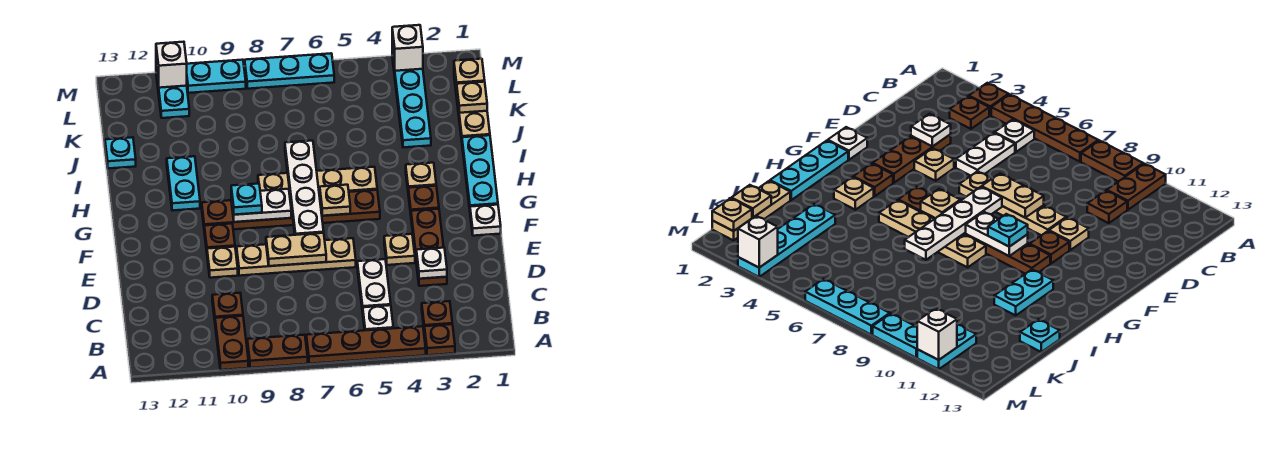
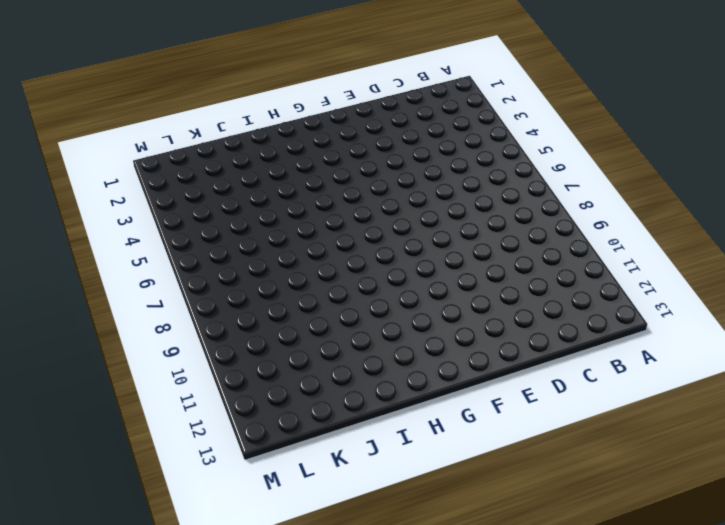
none -> brown plate A3 level 1
none -> brown plate A4:A7 level 1
none -> brown plate A8:A9 level 1
none -> brown plate A10:B10 level 1

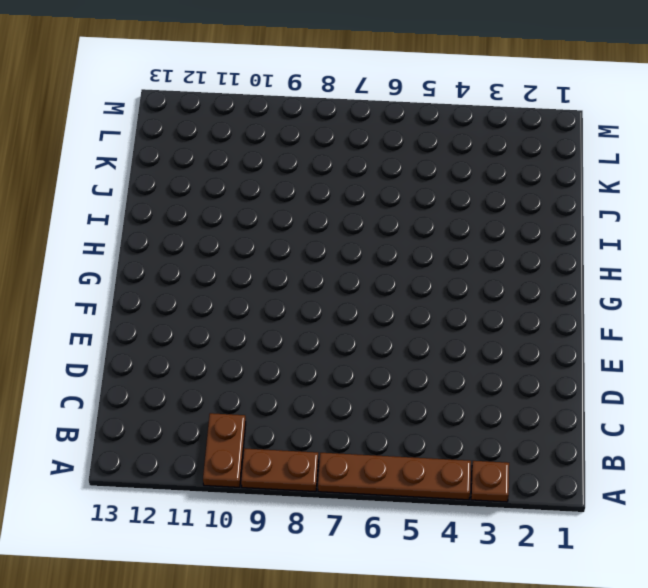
none -> brown plate B3 level 1
none -> white plate B5 level 1
none -> white plate C5:D5 level 1
none -> brown plate C10 level 1

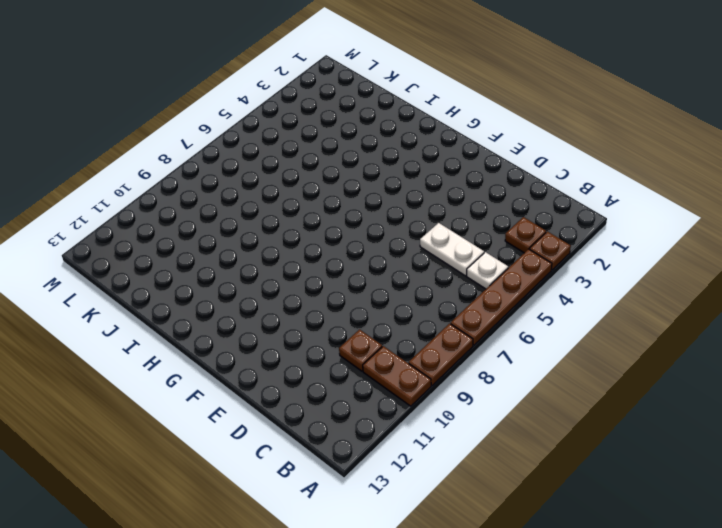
none -> brown plate D3:F3 level 1
none -> tan plate E4 level 1
none -> tan plate E6:E9 level 1
none -> tan plate E10 level 1

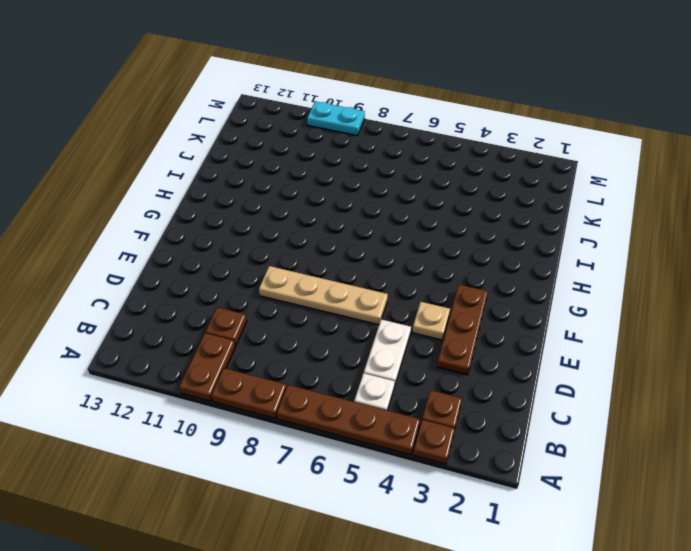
none -> tan plate E10 level 1
none -> white plate F1 level 1
none -> brown plate F10 level 1
none -> cyan plate G1:I1 level 1

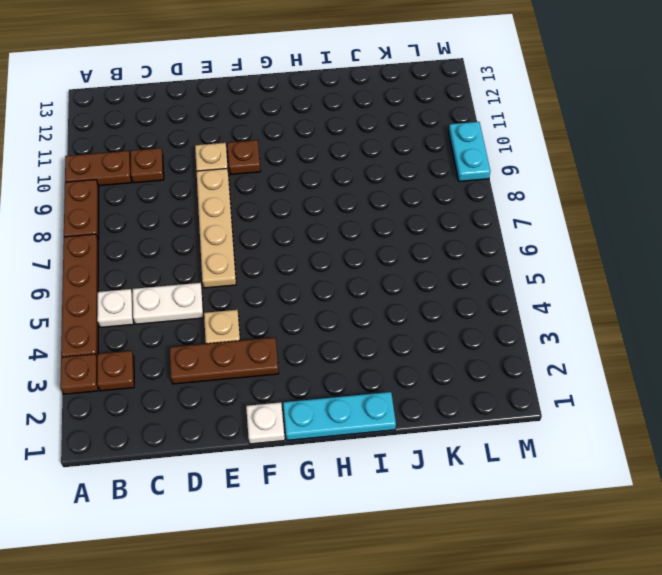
none -> brown plate G3 level 1
none -> brown plate G5:G10 level 1
none -> tan plate H3 level 1
none -> tan plate H5:H8 level 1

